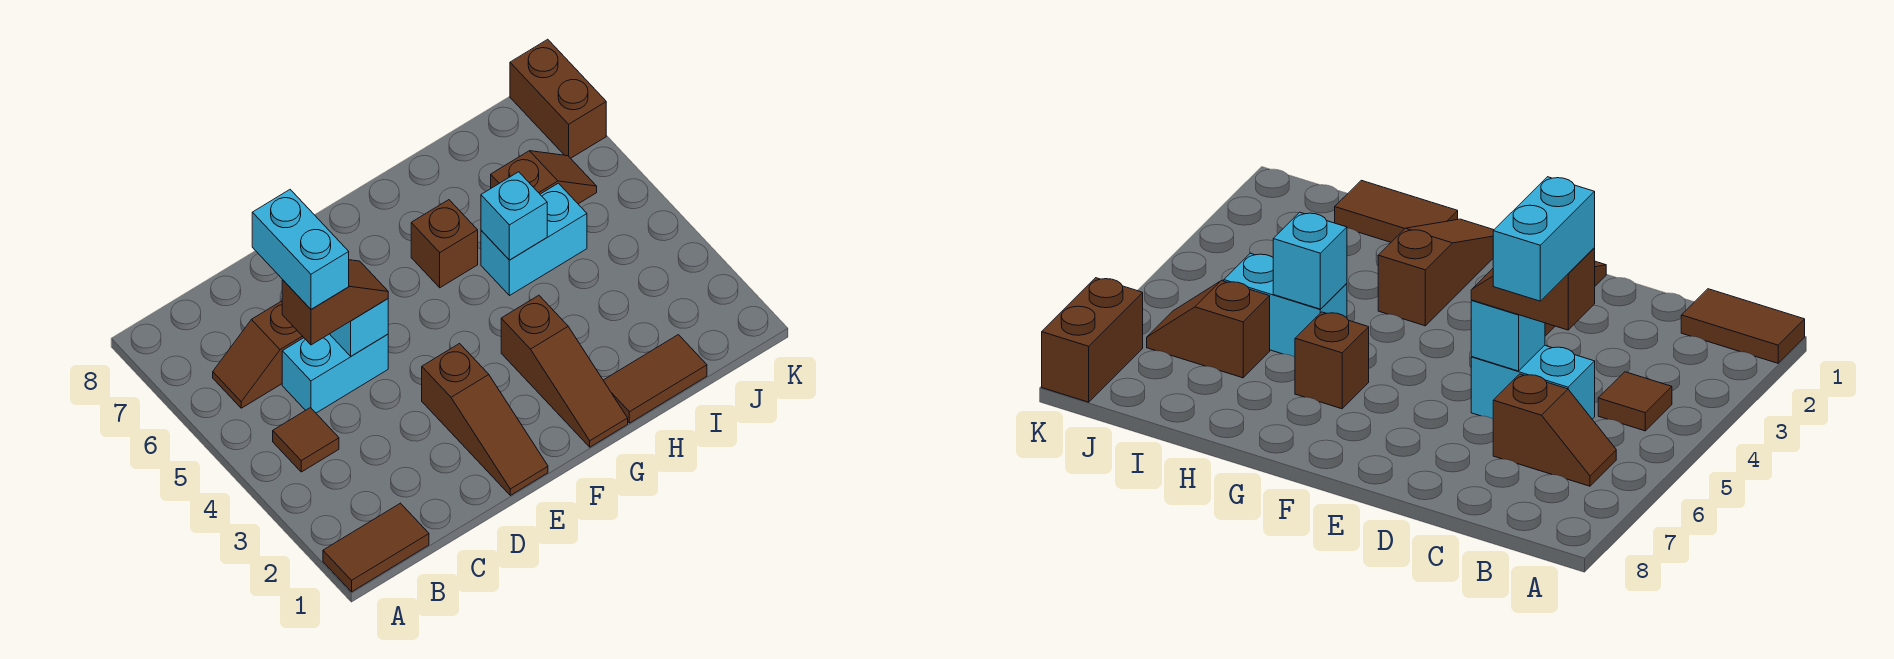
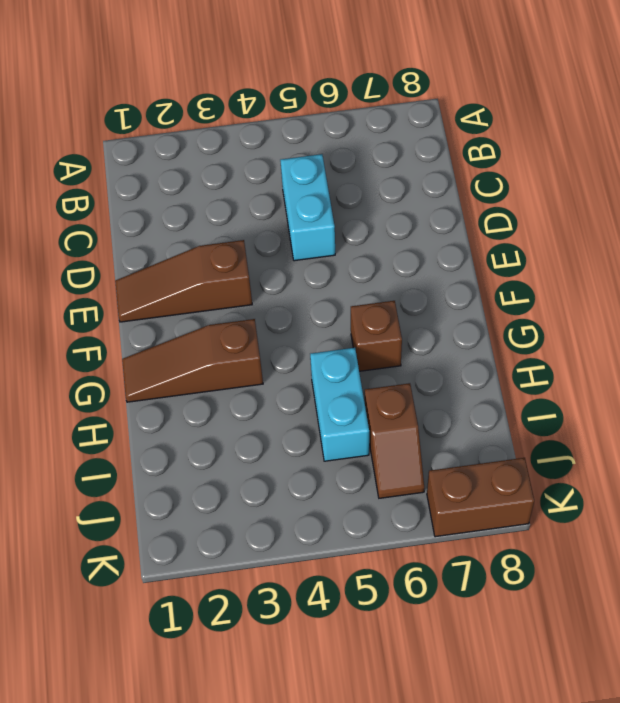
none -> brown tile A1:B1 level 1
none -> brown tile B4 level 1
none -> brown slope B6:C6 level 1 top C

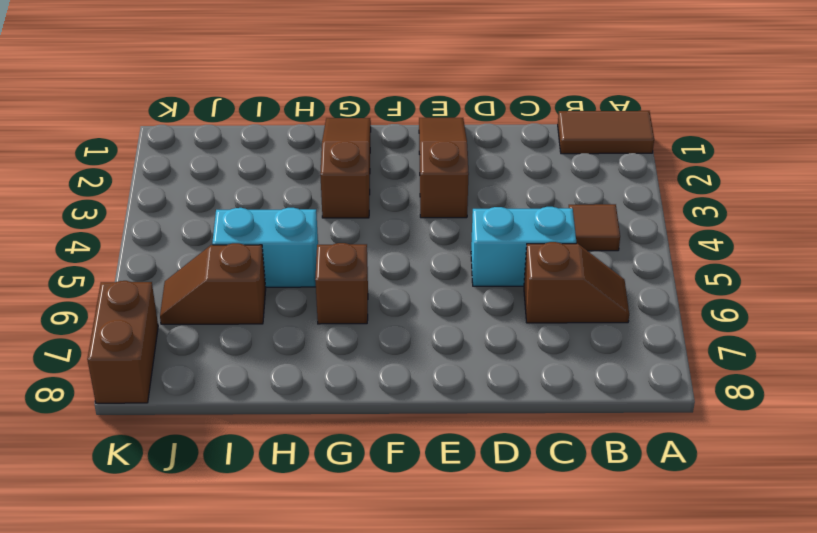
none -> brown tile H1:I1 level 1
none -> cyan brick D5 level 2
none -> cyan brick H5 level 2

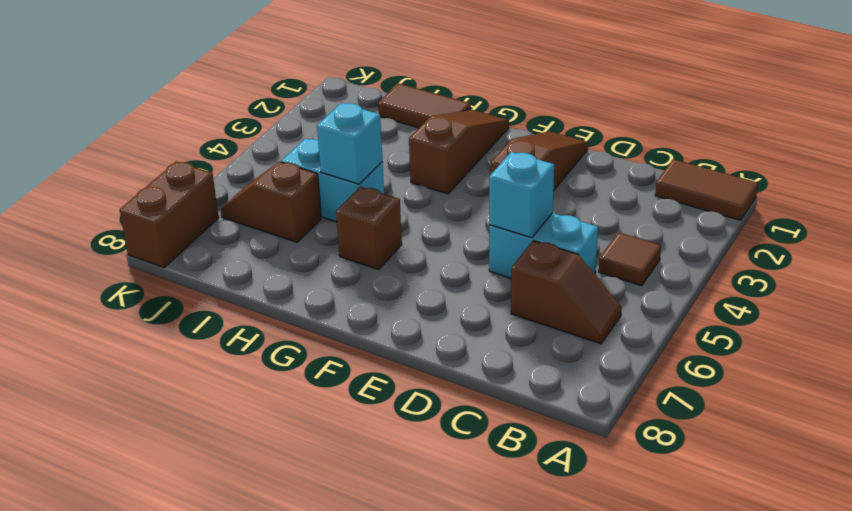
none -> brown slope C5:D5 level 3 top C
none -> cyan brick C5:C6 level 4

